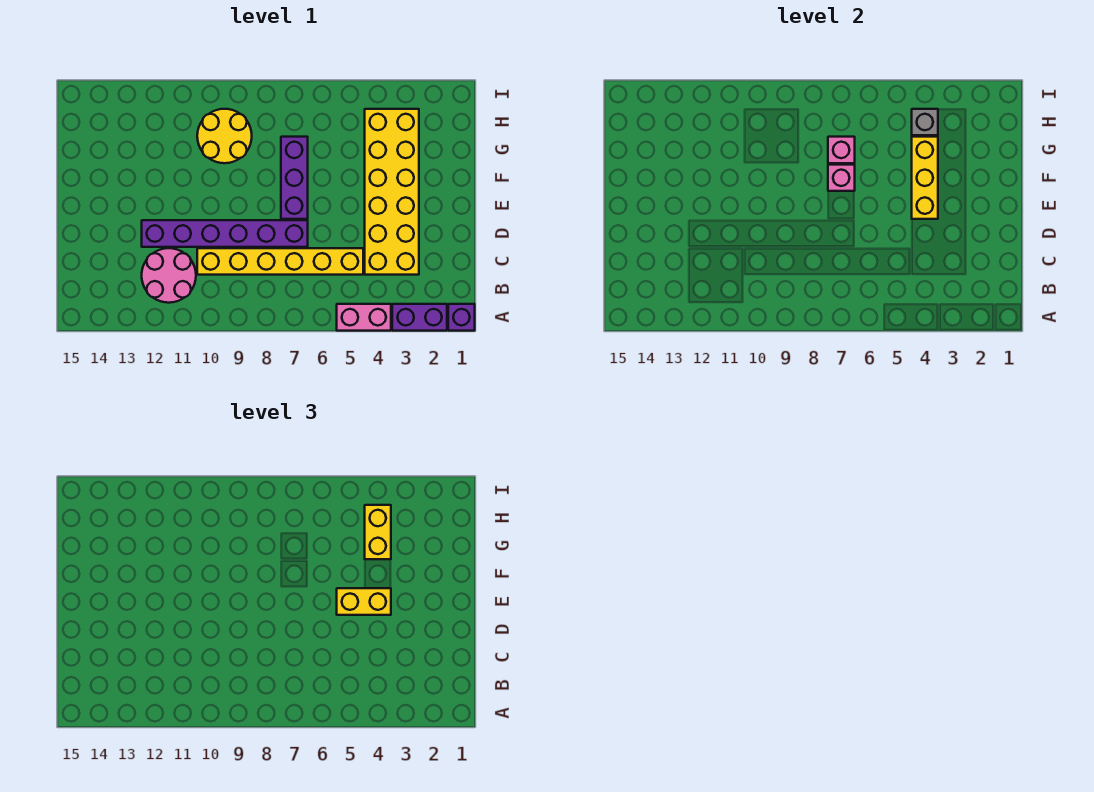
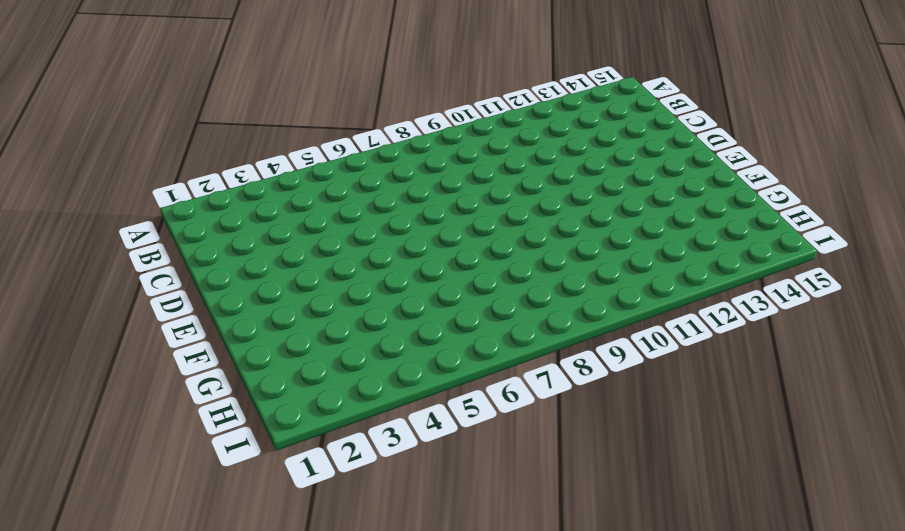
none -> purple brick A1 level 1
none -> purple brick A2:A3 level 1
none -> pink brick A4:A5 level 1

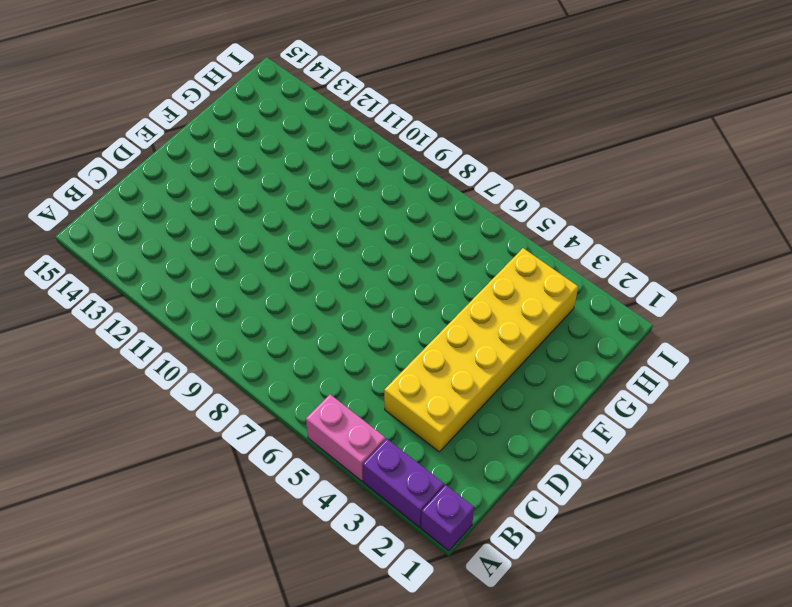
none -> pink round brick B11:C12 level 1
none -> yellow brick C5:C10 level 1
none -> purple brick D7:D12 level 1

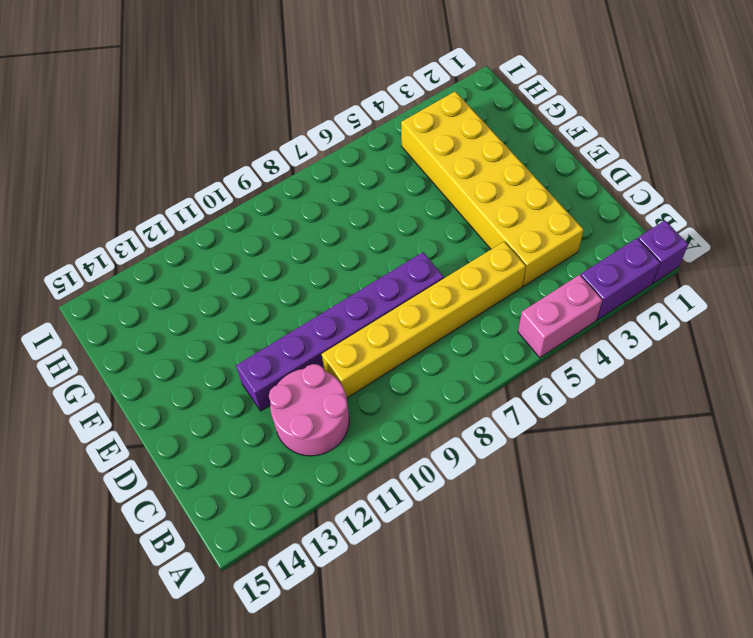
none -> purple brick E7:G7 level 1
none -> yellow round brick G9:H10 level 1
none -> yellow brick E4:G4 level 2

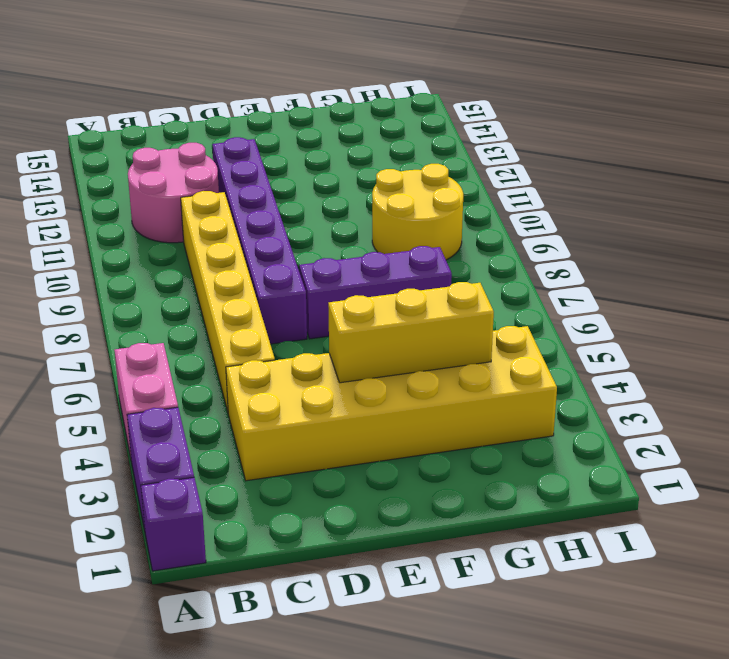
none -> pink brick F7 level 2
none -> pink brick G7 level 2
none -> grey brick H4 level 2

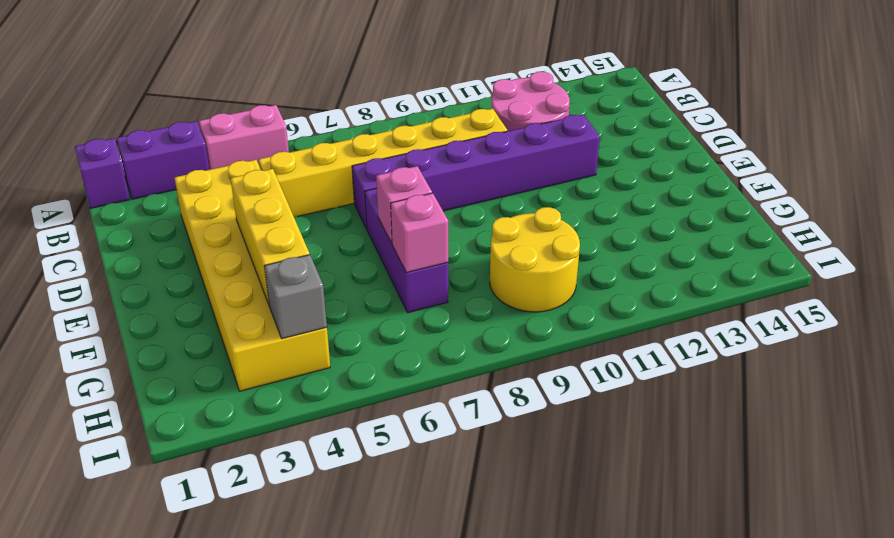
none -> yellow brick E4:E5 level 3
none -> yellow brick G4:H4 level 3

